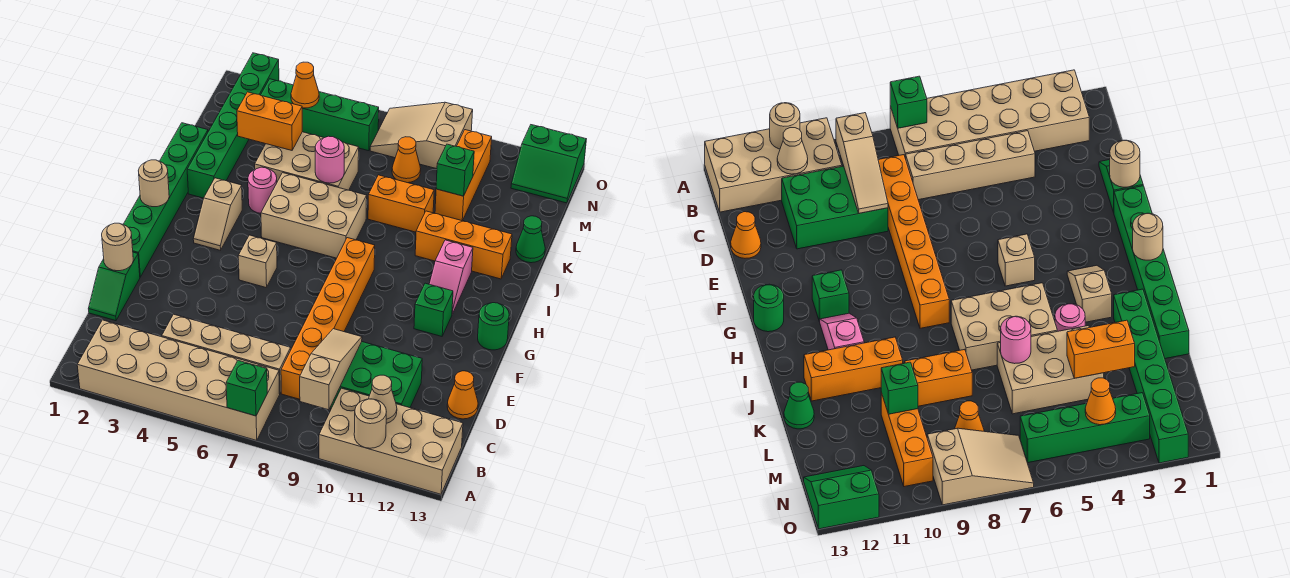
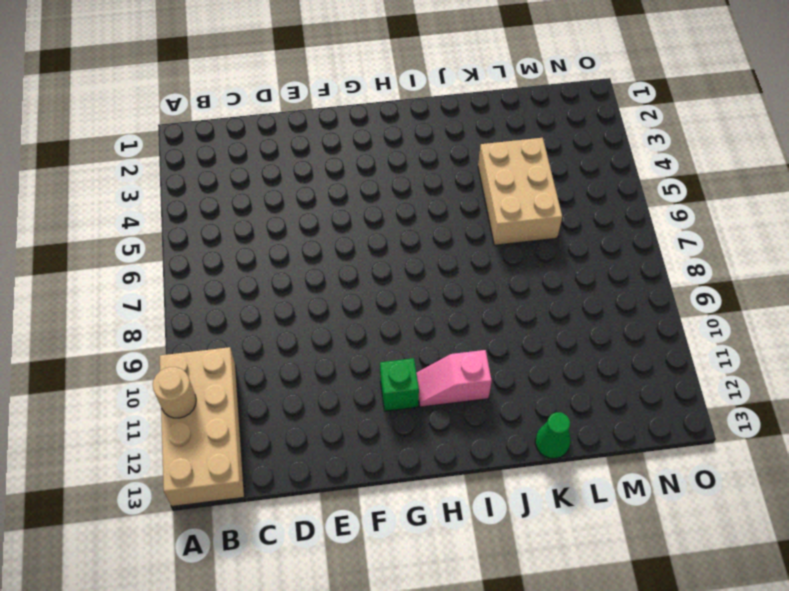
none -> tan brick A2:B7 level 1
none -> tan brick C4:C7 level 1
none -> orange brick C8:H8 level 1
none -> green brick C9:D11 level 1

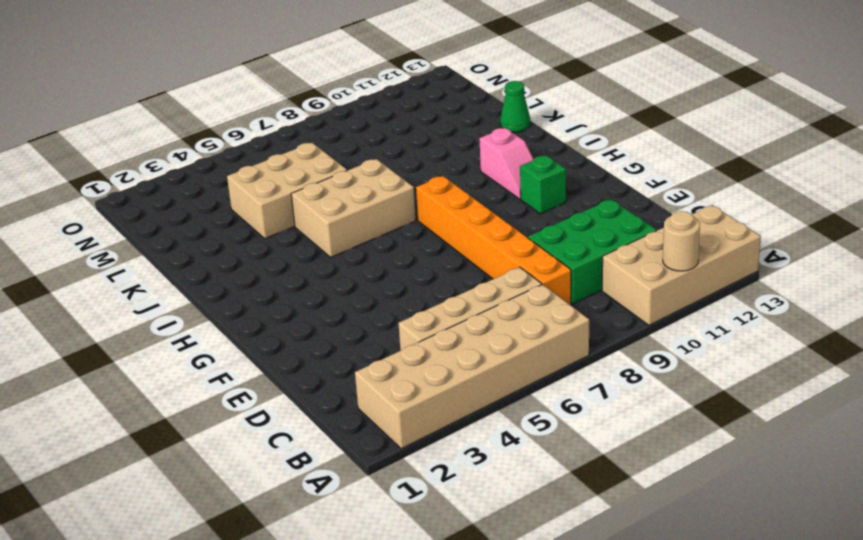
none -> green slope D1:E1 level 1 top E
none -> orange cone D13 level 1
none -> green brick F1:K1 level 1
none -> tan brick G5 level 1

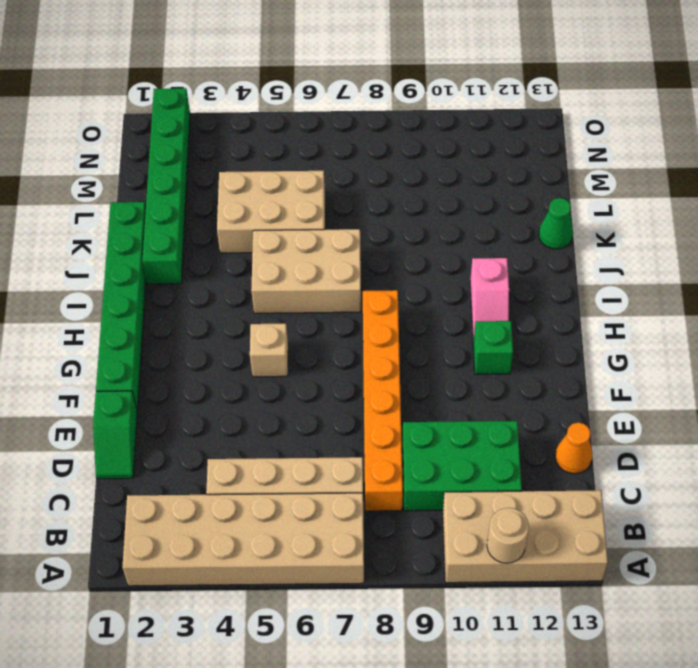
none -> green round brick G13 level 1
none -> tan slope H3:I3 level 1 top I
none -> pink round brick J4 level 1
none -> orange brick J10:J12 level 1

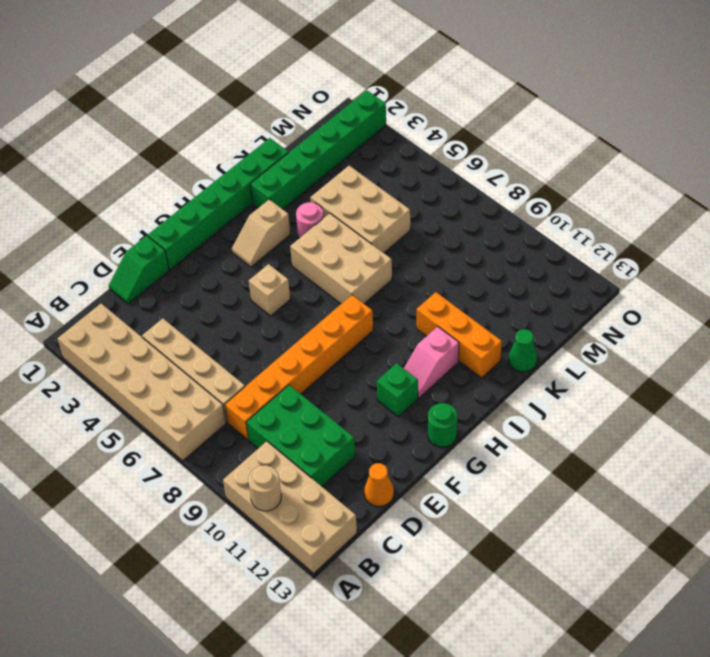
none -> orange brick K8:K9 level 1
none -> orange brick L10:N10 level 1
none -> orange cone M8 level 1
none -> green brick N3:N6 level 1

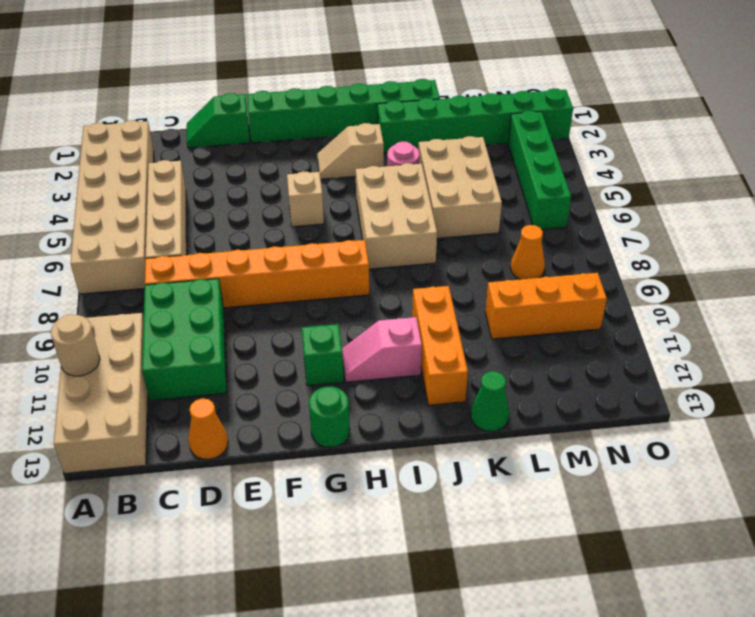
none -> orange brick K8:K9 level 1
none -> tan slope N7:O9 level 1 top 9
none -> green slope N12:O13 level 1 top O
none -> green brick A7 level 2

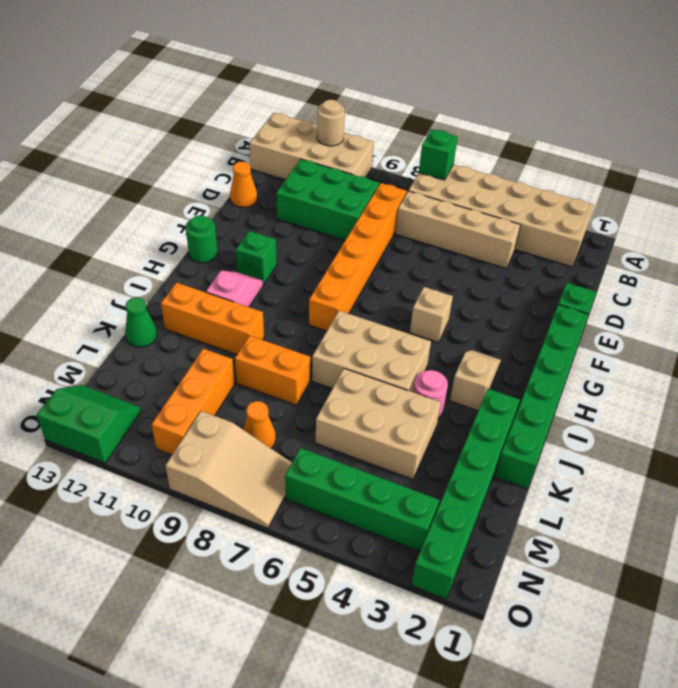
none -> tan slope B9:D9 level 2 top B
none -> tan cone B11 level 2
none -> tan round brick E1 level 2
none -> tan round brick H1 level 2

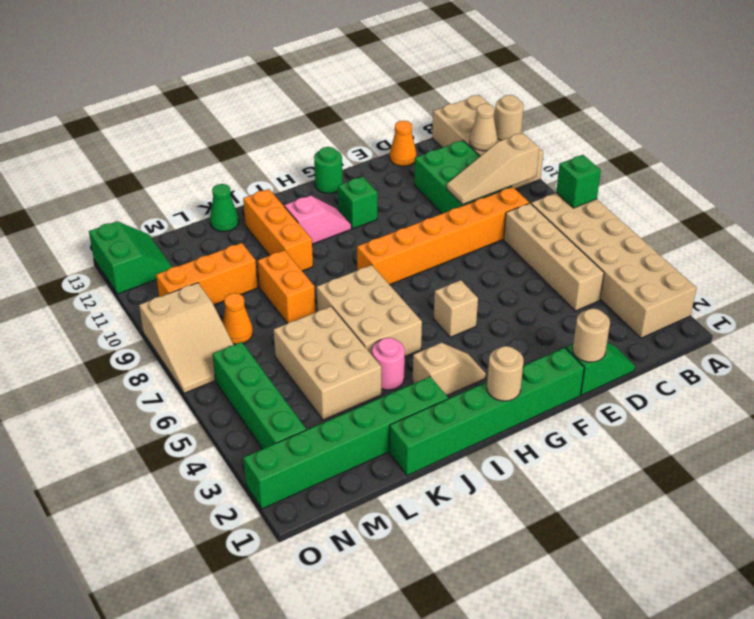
none -> pink round brick K6 level 2
none -> orange brick L3:L4 level 2
none -> green brick L10 level 2
none -> orange cone N4 level 2

